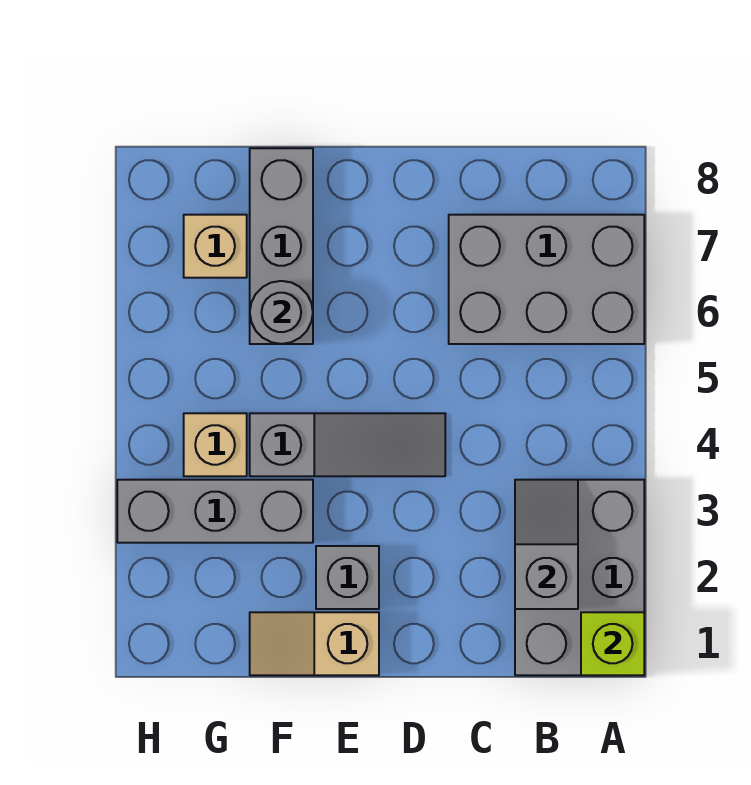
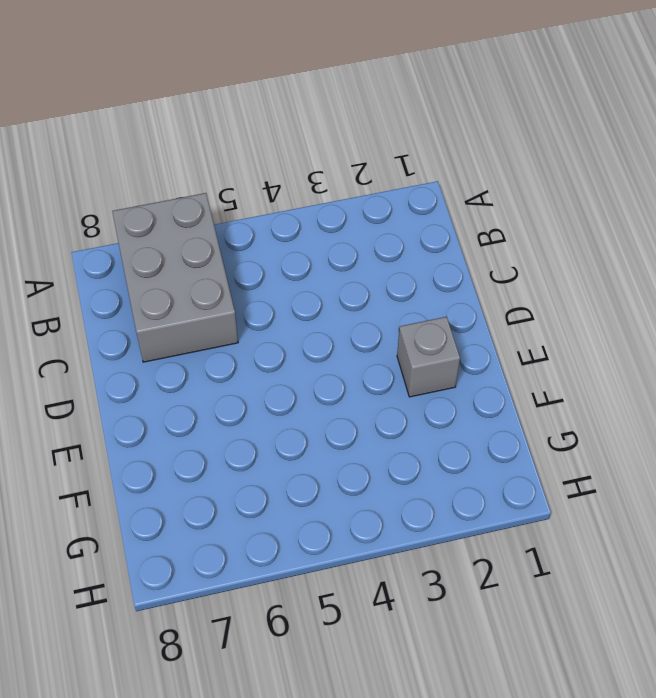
none -> grey brick A1:B3 level 1
none -> grey slope D4:F4 level 1 top F
none -> tan slope E1:F1 level 1 top E

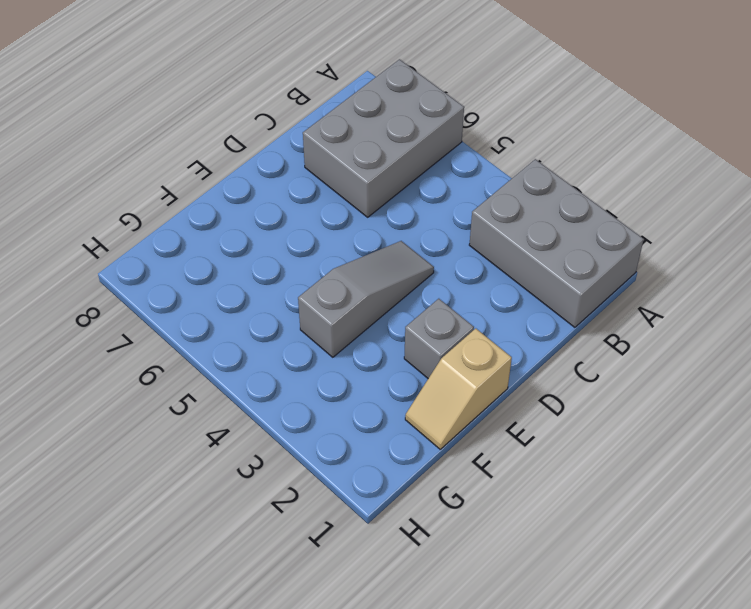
none -> grey brick F3:H3 level 1
none -> grey brick F6:F8 level 1
none -> tan brick G4 level 1

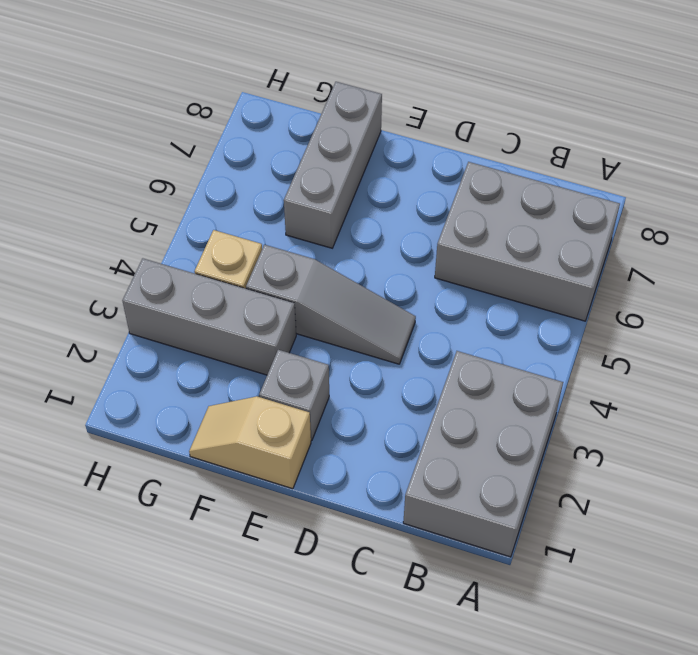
none -> tan brick G7 level 1
none -> lime brick A1 level 2
none -> grey slope B2:B3 level 2 top 2

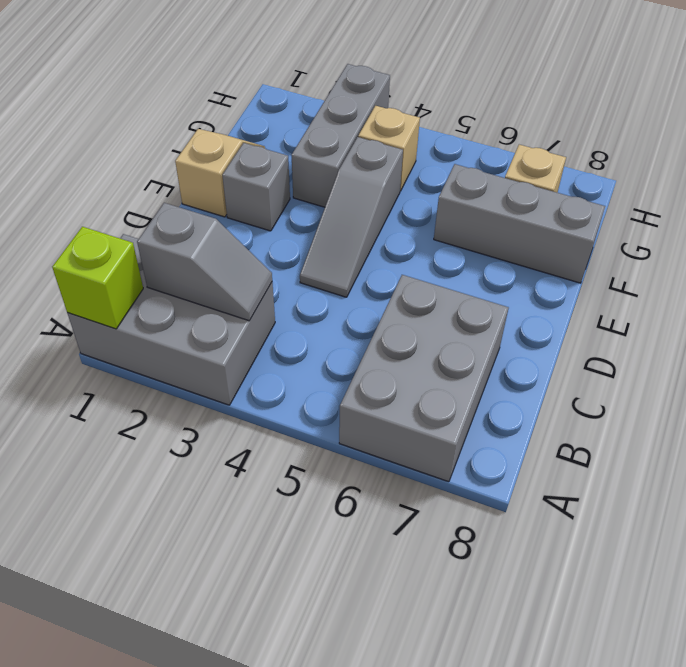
none -> grey round brick F6 level 2

